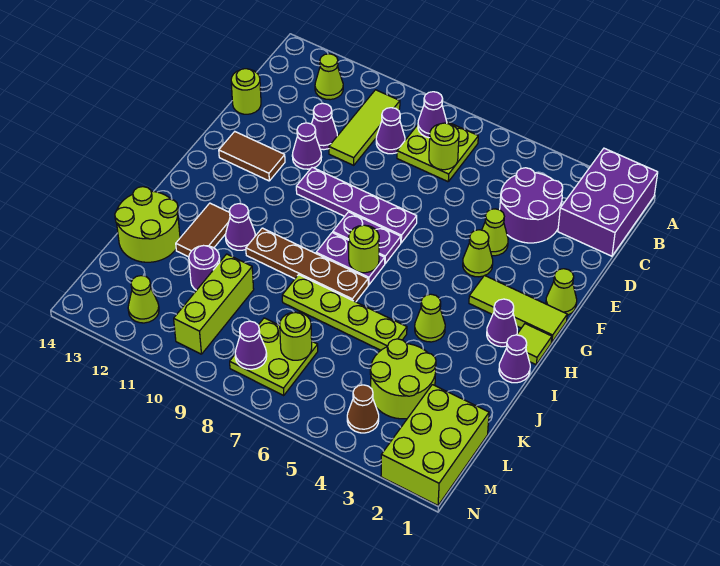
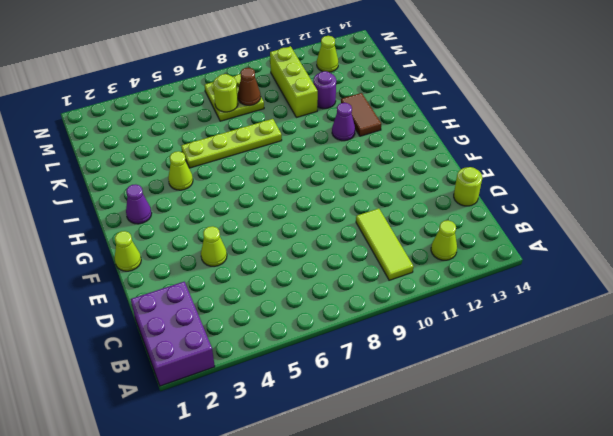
brown cone L8 level 2 -> brown cone M4 level 1
none -> lime plate B7:C8 level 1
none -> purple round brick C3:D4 level 1
none -> purple cone C9 level 1
none -> purple cone D11 level 1

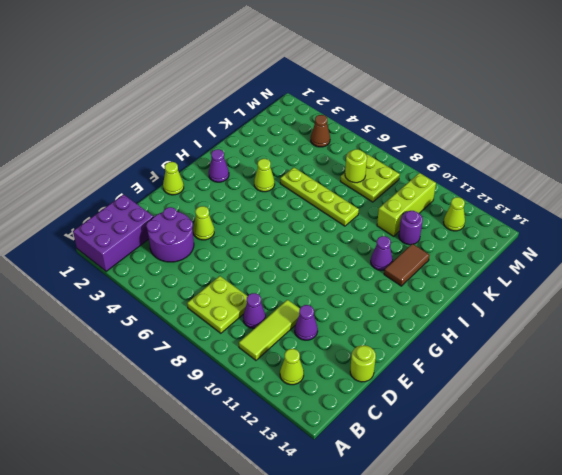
none -> purple cone E11 level 1
none -> lime cone F4 level 1
none -> purple plate F7:F10 level 1
none -> brown tile F12:F13 level 1

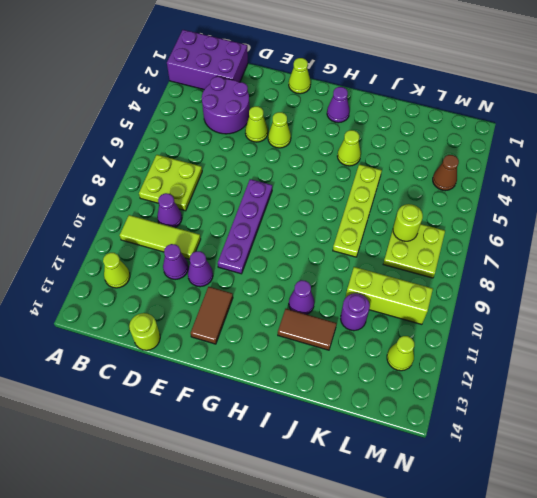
none -> lime tile G1:G3 level 1
none -> purple plate G7:G8 level 1
none -> lime tile H1 level 1
none -> purple plate H7:H8 level 1

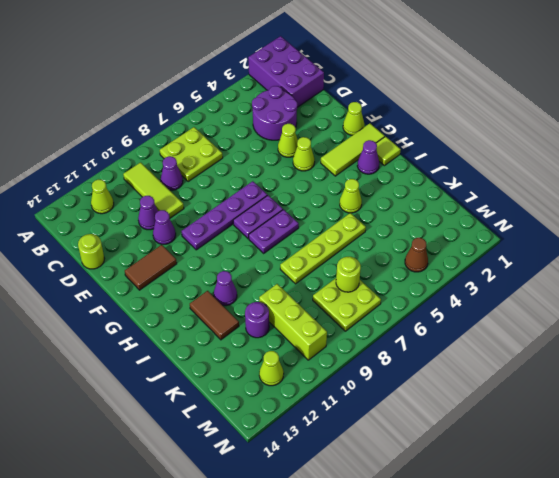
none -> purple cone I1 level 1
none -> brown plate I7:I10 level 1
none -> lime round brick J13:K14 level 1
none -> lime round brick K3:L4 level 1

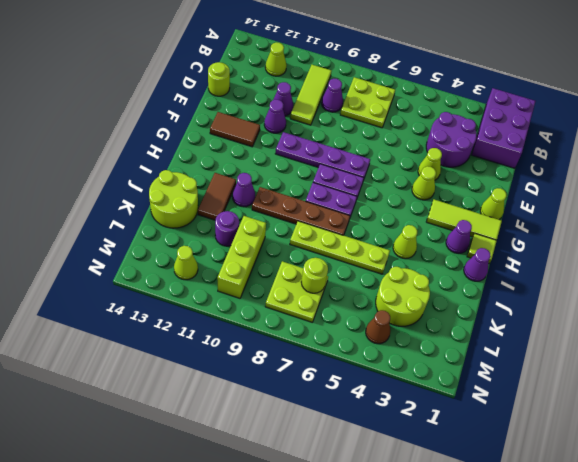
none -> lime brick L1:N2 level 1
none -> purple cone B8 level 2
none -> lime round brick C7 level 2
none -> lime round brick H7 level 2

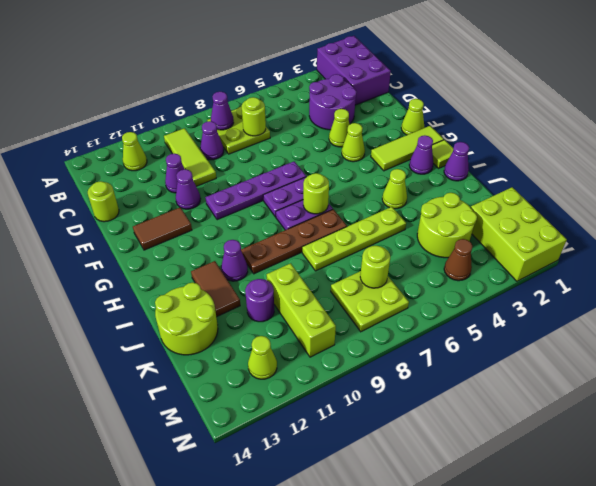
none -> purple cone M8 level 2

